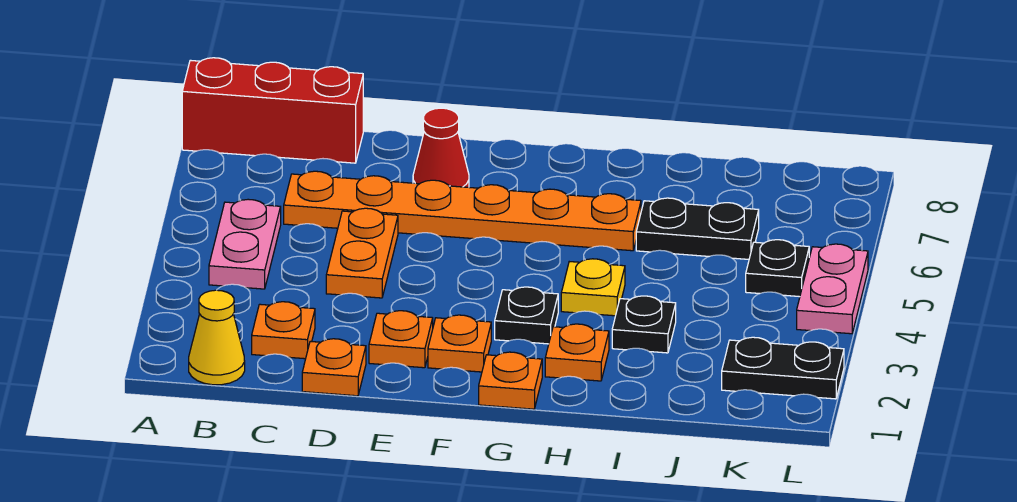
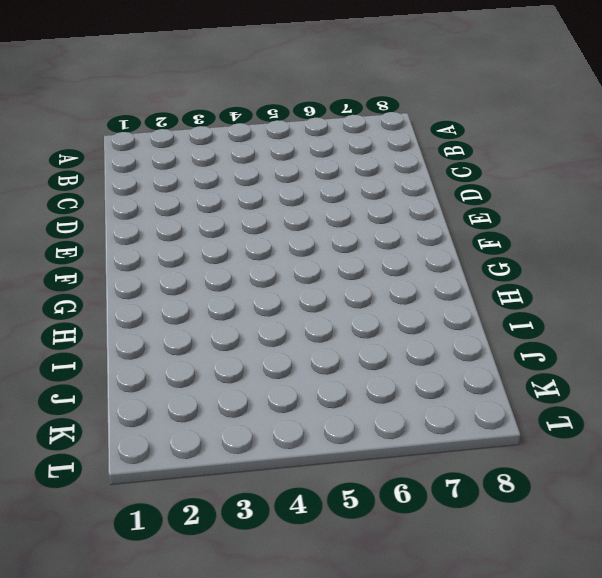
none -> red brick A8:C8 level 1
none -> yellow cone B1 level 1
none -> pink plate B4:B5 level 1

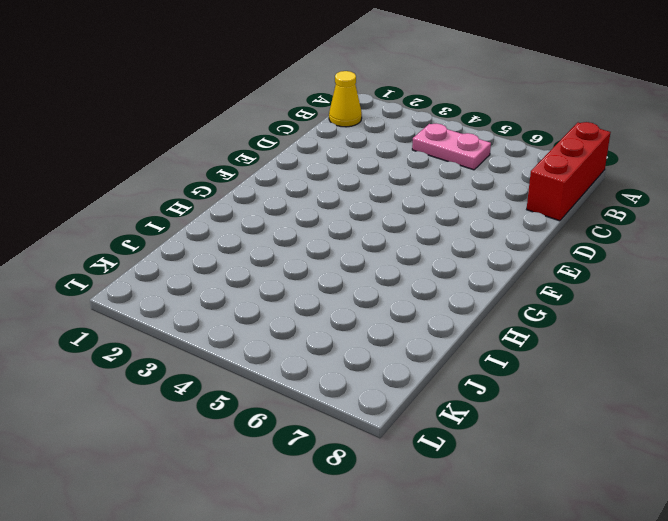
none -> orange plate C2 level 1
none -> orange plate C6:H6 level 1
none -> orange plate D1 level 1

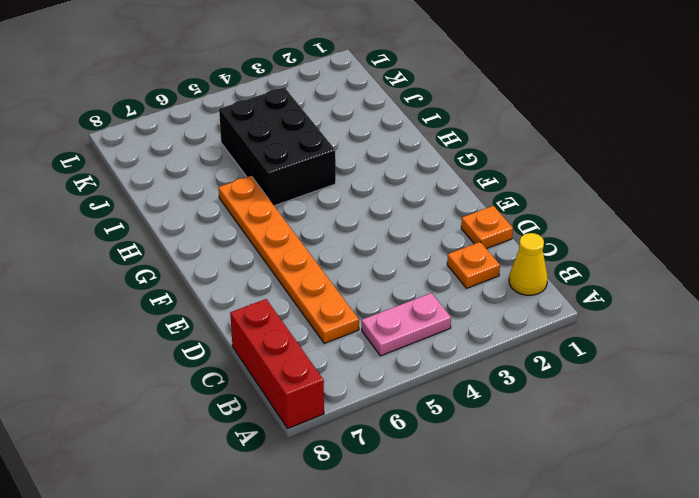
black brick H4:J5 level 1 -> yellow plate H4 level 1
none -> orange plate D4:D5 level 1
none -> orange plate E2 level 1
none -> red cone E7 level 1

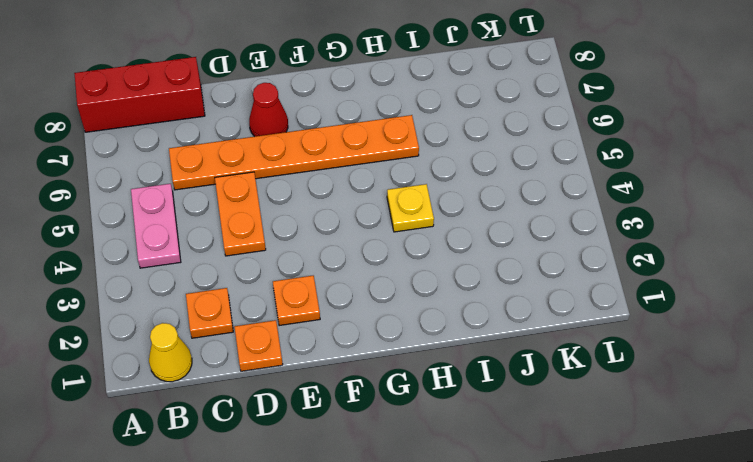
none -> orange plate F2 level 1
none -> orange plate G1 level 1
none -> black plate G3 level 1

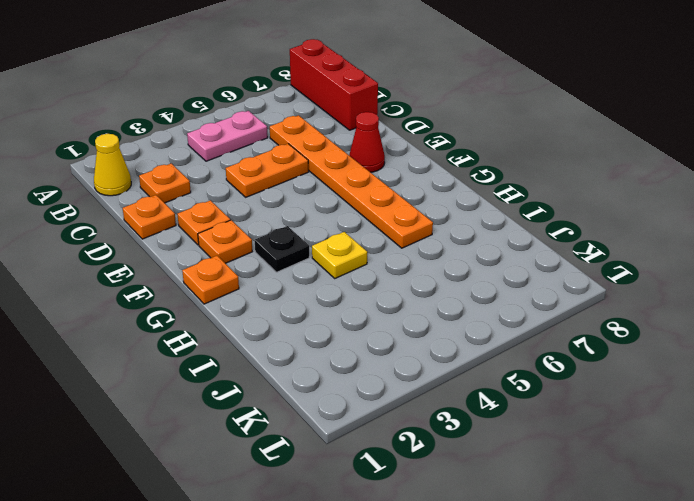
none -> orange plate H2 level 1
none -> black plate I3 level 1
none -> black plate I6:J6 level 1

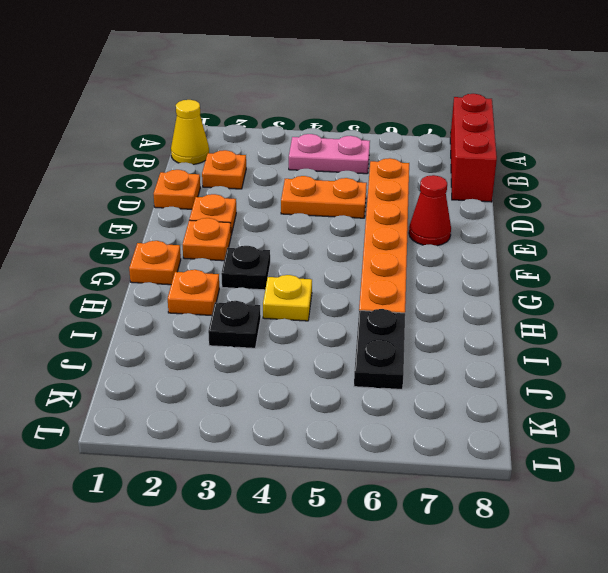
none -> black plate K2:L2 level 1
none -> black plate K5 level 1
none -> pink plate L4:L5 level 1

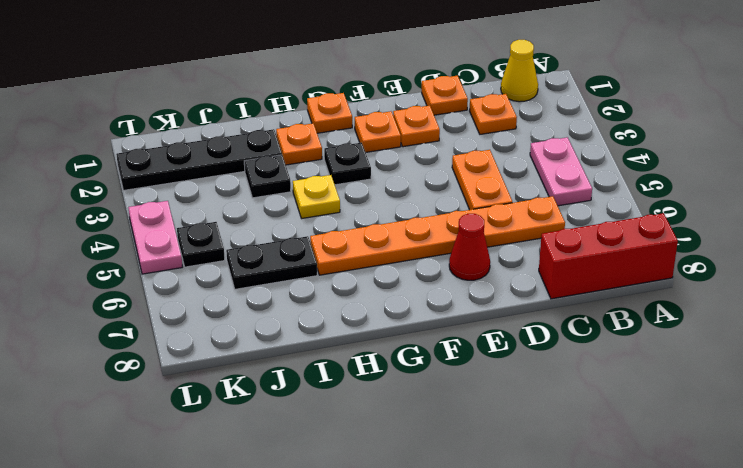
black plate I2:L2 level 1 -> black plate K2:L2 level 1

